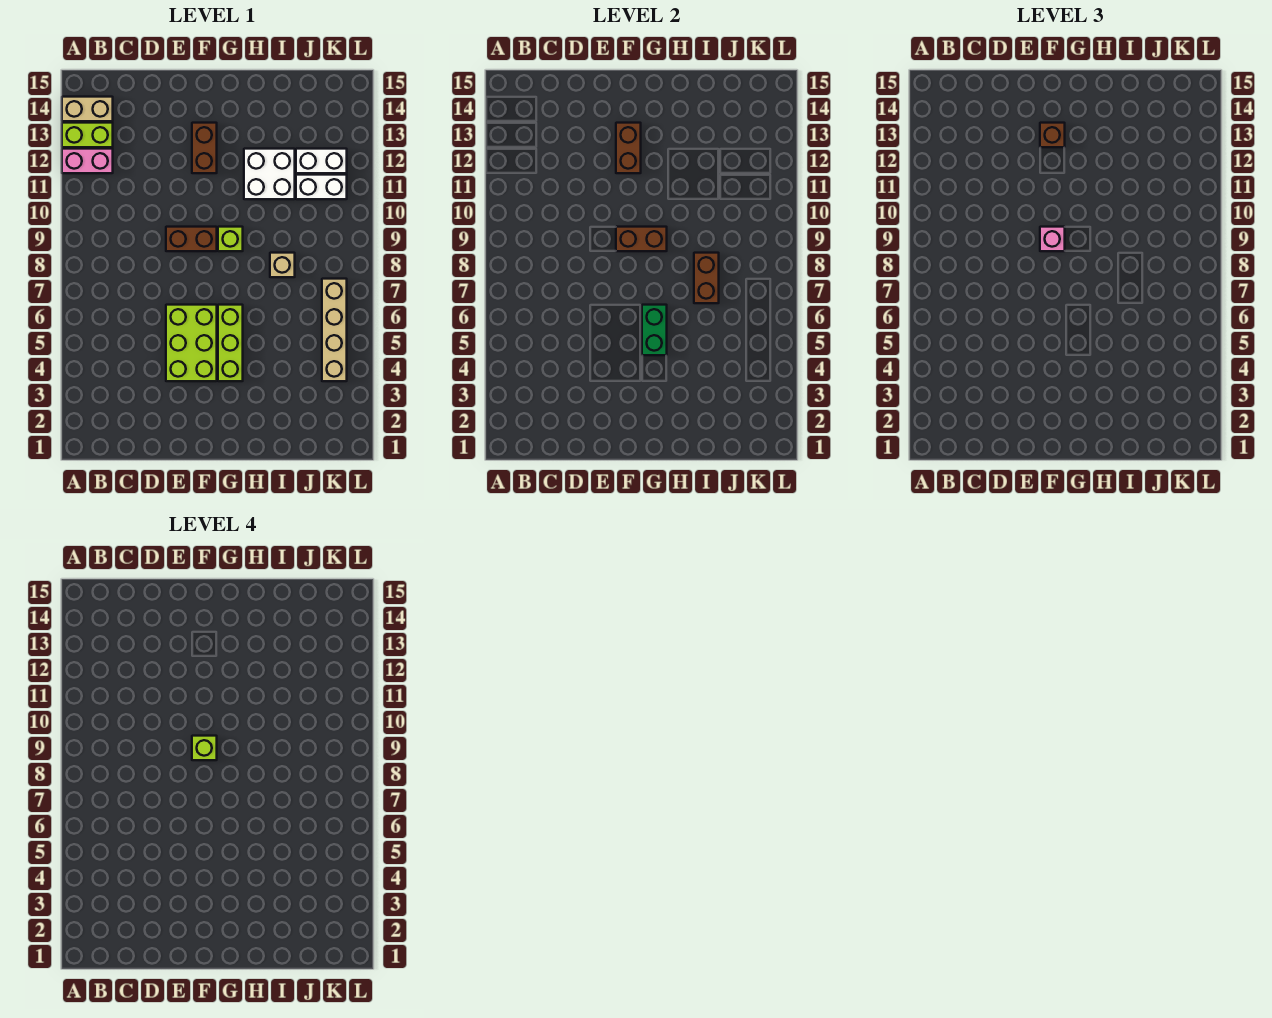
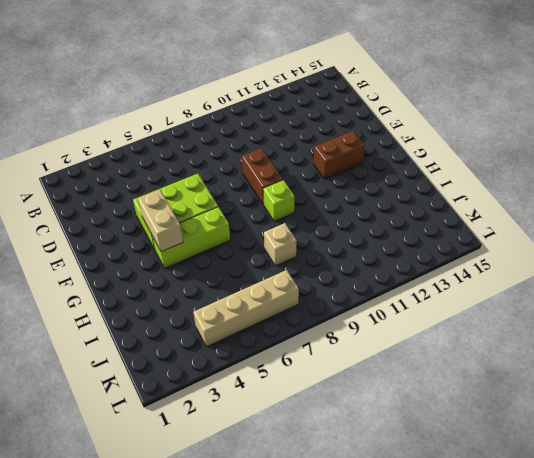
tan brick F4:G4 level 2 -> tan brick A14:B14 level 1
none -> pink brick A12:B12 level 1
none -> lime brick A13:B13 level 1
none -> white brick H11:I12 level 1

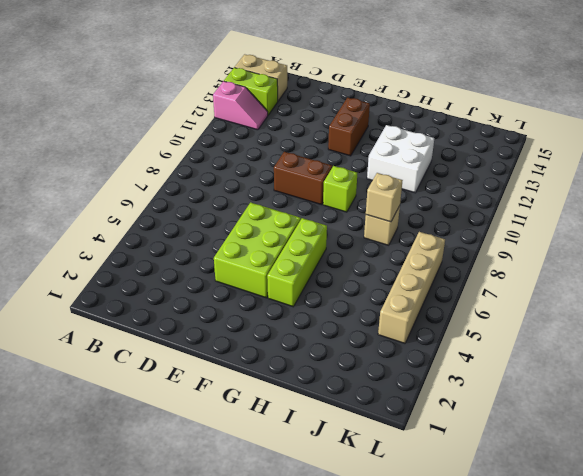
pink slope A12:B12 level 1 top A -> pink brick A12:B12 level 1
tan brick I8 level 2 -> brown brick I7:I8 level 2
none -> white brick J11:K11 level 1
none -> white brick J12:K12 level 1
none -> brown brick F9:G9 level 2

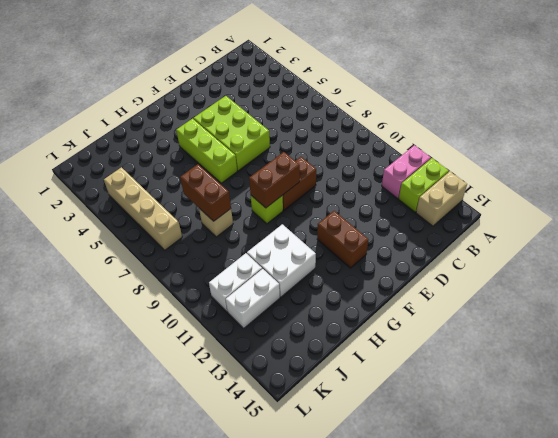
none -> brown brick F12:F13 level 2
none -> green brick G5:G6 level 2
none -> pink brick F9 level 3

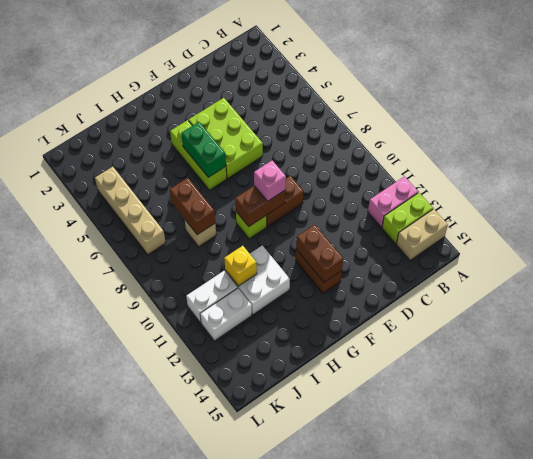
yellow brick I11 level 2 -> none
none -> brown brick F13 level 3
none -> lime brick F9 level 4

